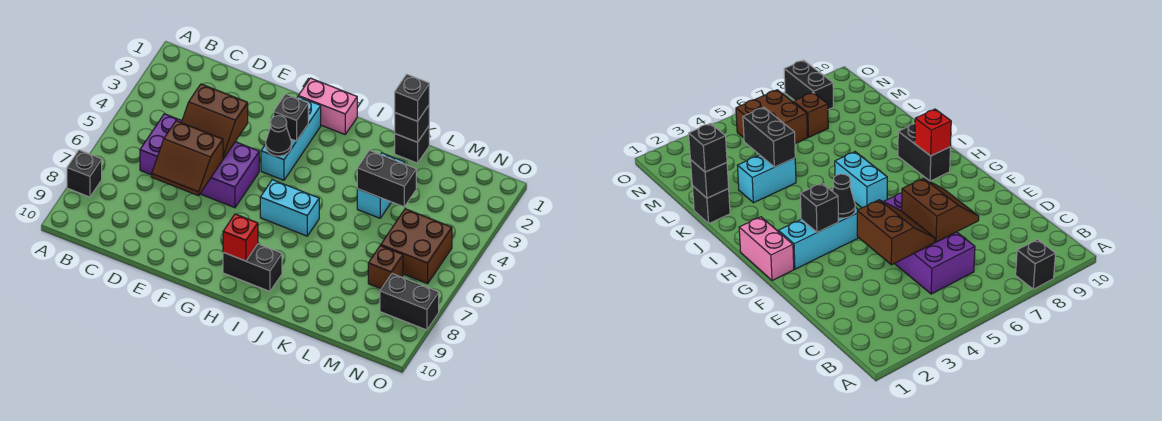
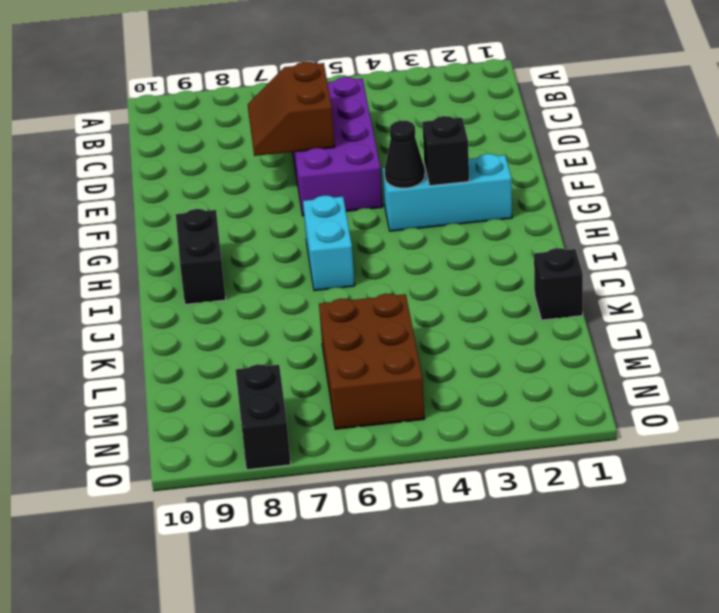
brown brick L5:N6 level 1 -> brown brick M5:N6 level 1
none -> black brick A8 level 1
none -> pink brick G1:H1 level 1
none -> cyan brick K3:K4 level 1

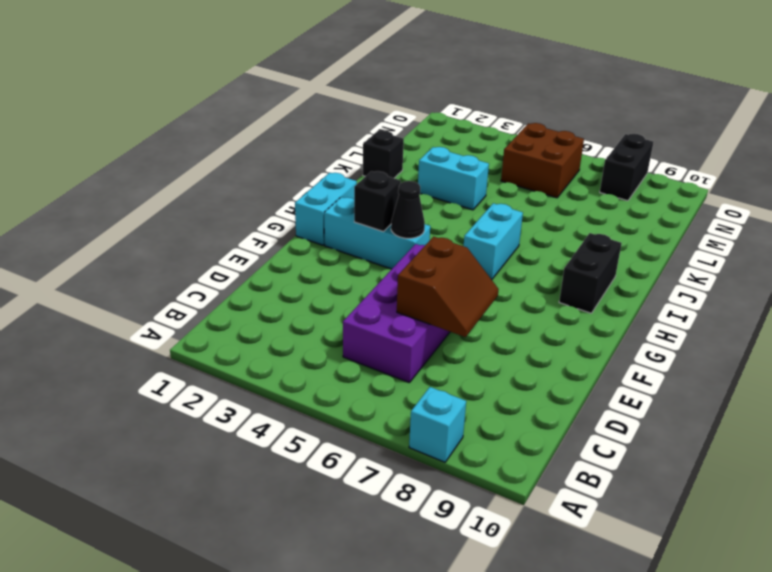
cyan brick A8 level 1 -> black brick A8 level 1
cyan brick G1:H1 level 1 -> pink brick G1:H1 level 1
none -> brown brick M7 level 1
none -> brown slope D4:E5 level 2 top 4
none -> red brick H9 level 2

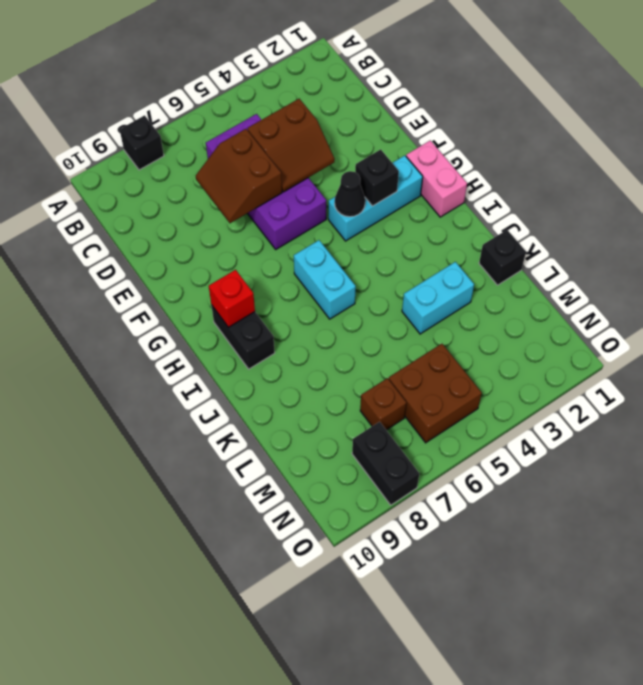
brown slope D4:E5 level 2 top D -> brown slope D4:E5 level 2 top 4
none -> black brick K1 level 2
none -> black brick K4:L4 level 2
none -> black brick K1 level 3

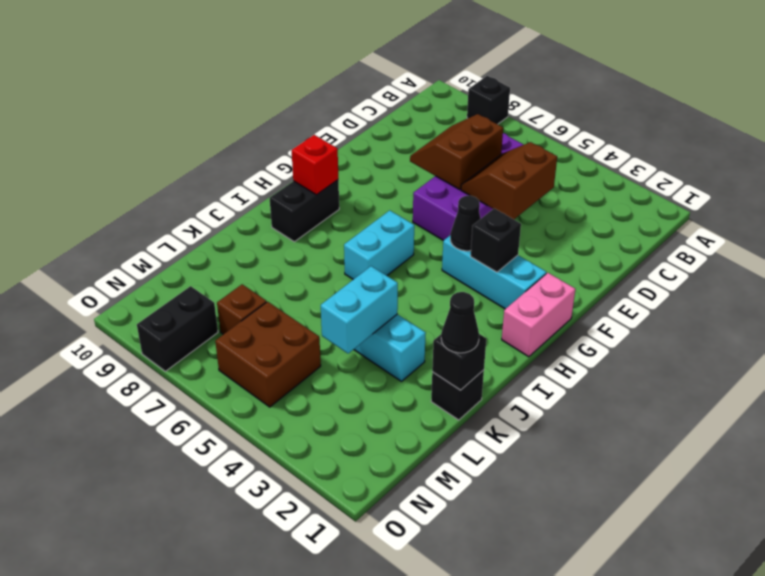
black cone K1 level 3 -> black brick K1 level 3
cyan brick K4:L4 level 2 -> black brick K4:L4 level 2

